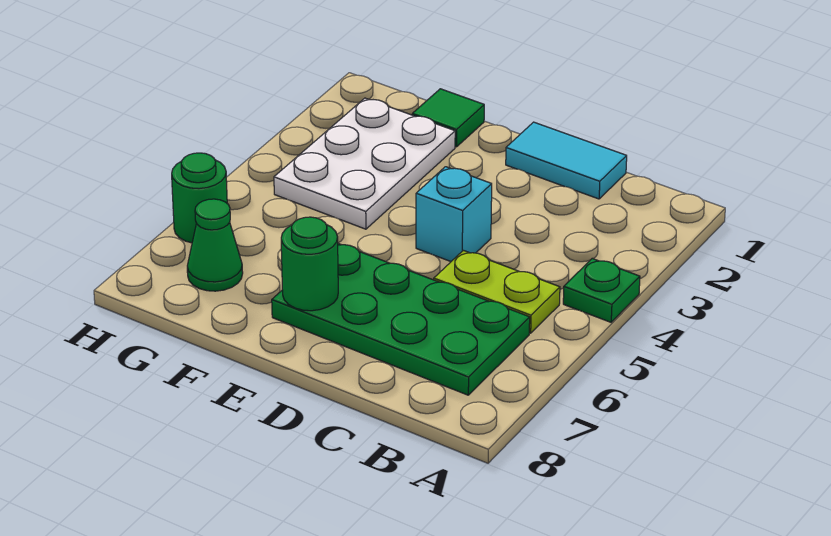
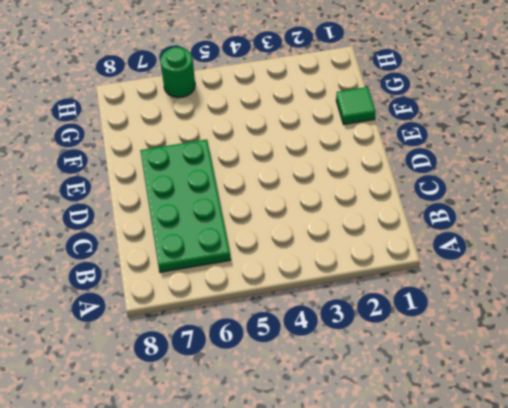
none -> green plate A4 level 1
none -> lime plate B5:C5 level 1

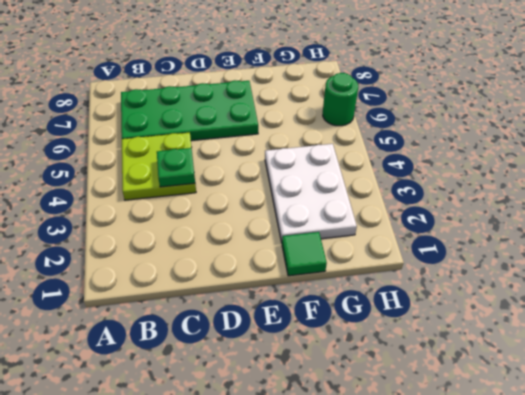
lime plate B4:C5 level 1 -> lime plate B5:C5 level 1
green plate C4 level 2 -> green plate A4 level 1
none -> cyan tile C1:D1 level 1
none -> cyan brick D4 level 1

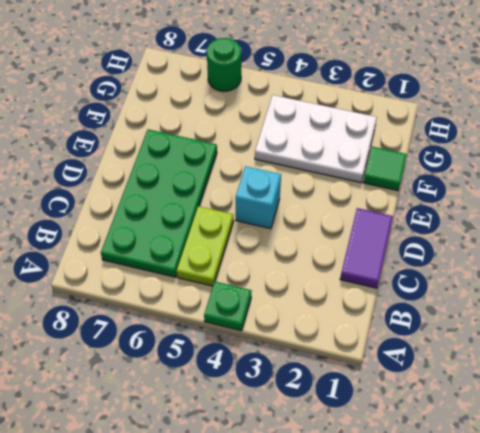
purple tile C1:D1 level 1 -> cyan tile C1:D1 level 1
none -> green cone G7 level 1
none -> green round brick E7 level 2

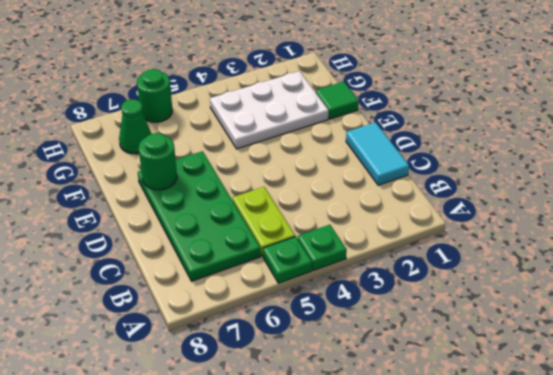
green plate A5 level 1 -> none
none -> cyan brick D4 level 1

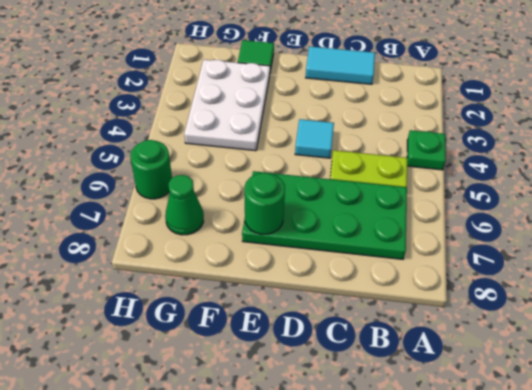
cyan tile D4 level 1 -> cyan brick D4 level 1

